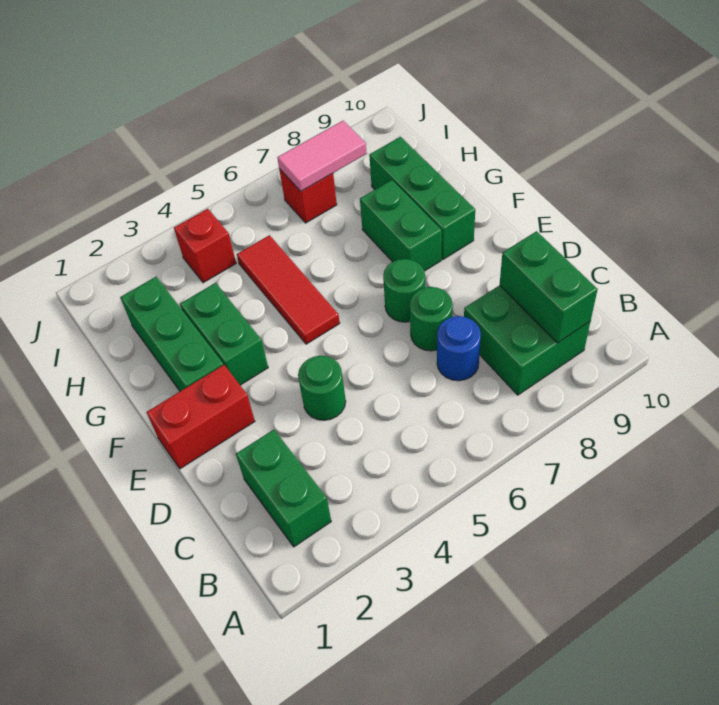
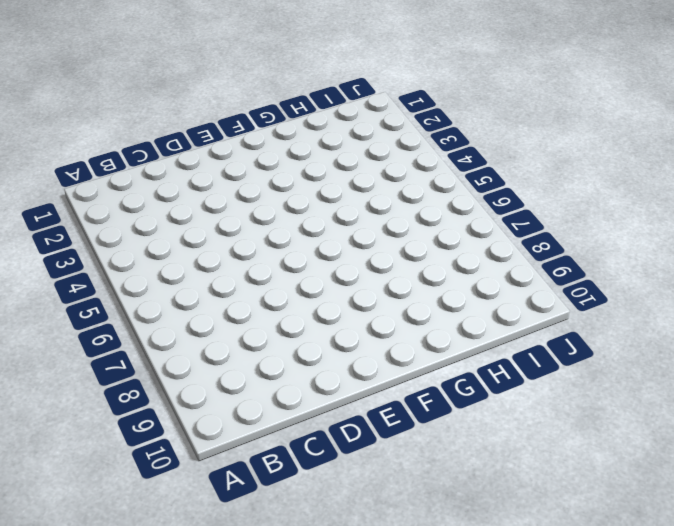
none -> green brick B2:C2 level 1
none -> green brick B8:C9 level 1
none -> blue round brick C7 level 1

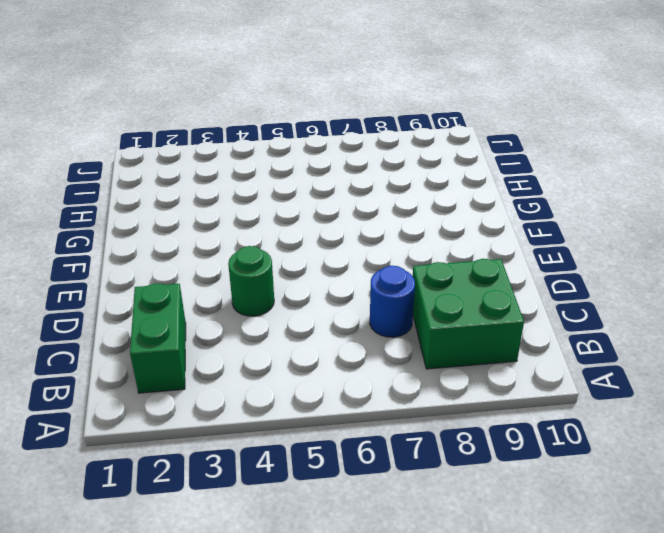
none -> green round brick D7 level 1
none -> red brick E1:E2 level 1
none -> green round brick E7 level 1

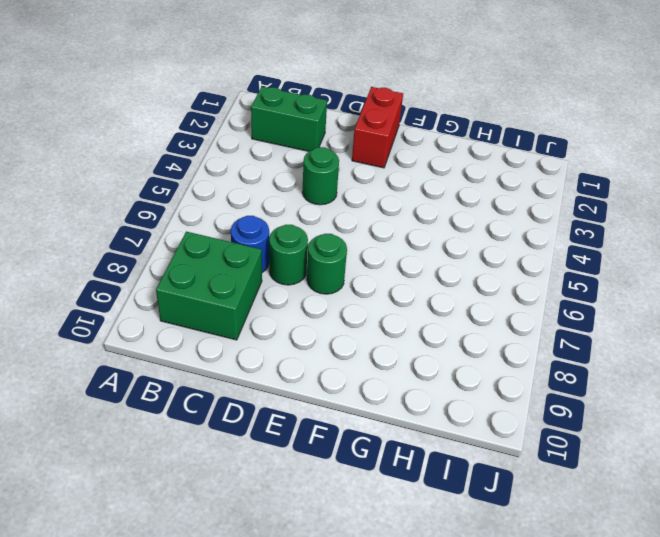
none -> green brick F2:H2 level 1
none -> green brick F3:G3 level 1
none -> red tile F5:H5 level 1

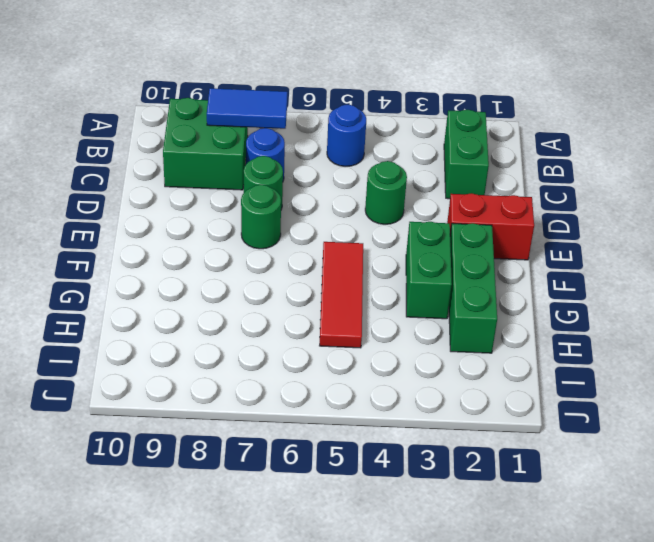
blue round brick B5 level 1 -> none
blue tile B7:B8 level 2 -> none
none -> green brick F8:G8 level 1
none -> green brick F9:H9 level 1
none -> red brick I4 level 1

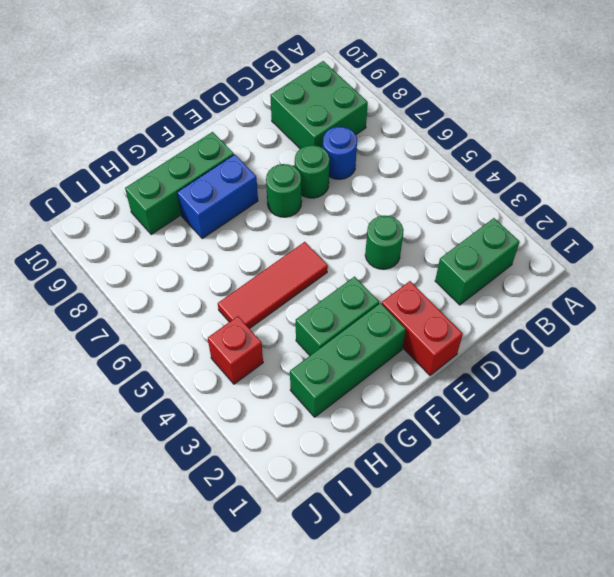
blue brick F8:G8 level 1 -> green brick F8:G8 level 1
none -> red brick I7 level 1
none -> green brick B9:C9 level 2
none -> pink tile I7:I8 level 2

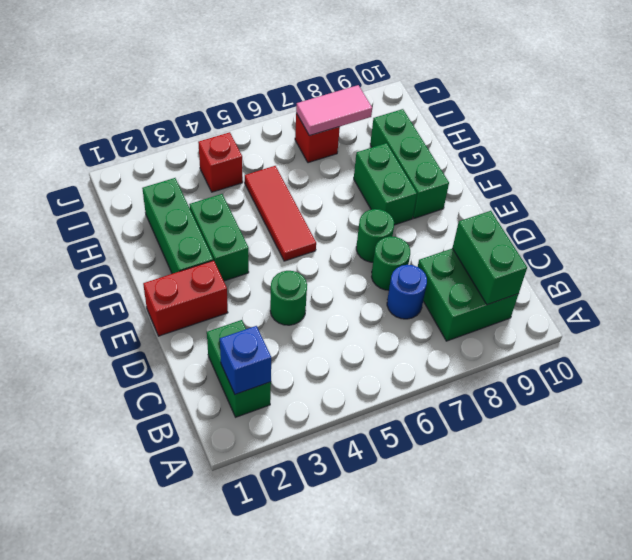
blue brick B2 level 2 -> none

